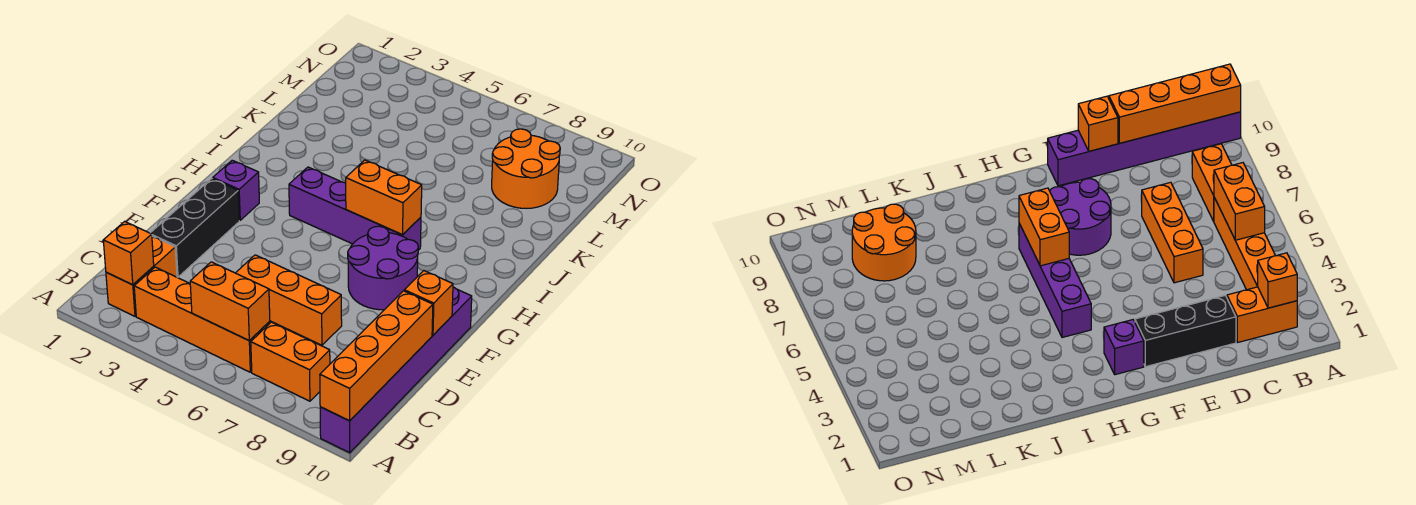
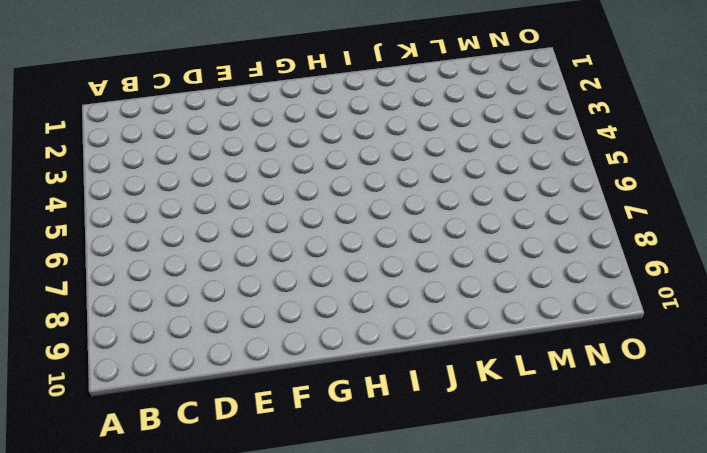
none -> purple brick A10:F10 level 1
none -> orange brick B2:C2 level 1
none -> orange brick B3:B6 level 1

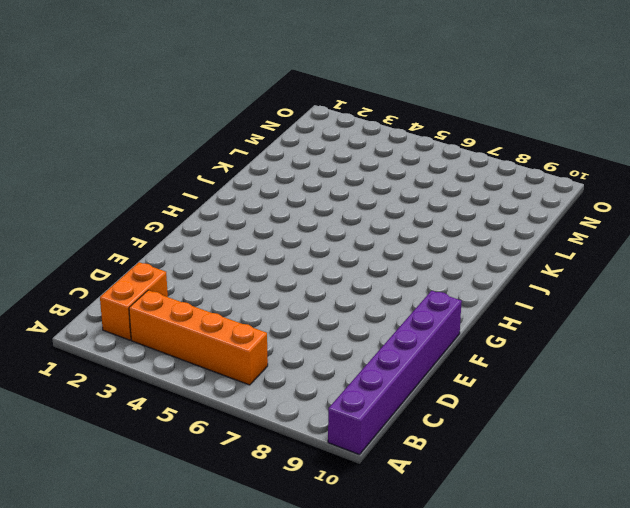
none -> orange brick B7:B8 level 1
none -> black brick D2:F2 level 1
none -> orange brick D5:D7 level 1

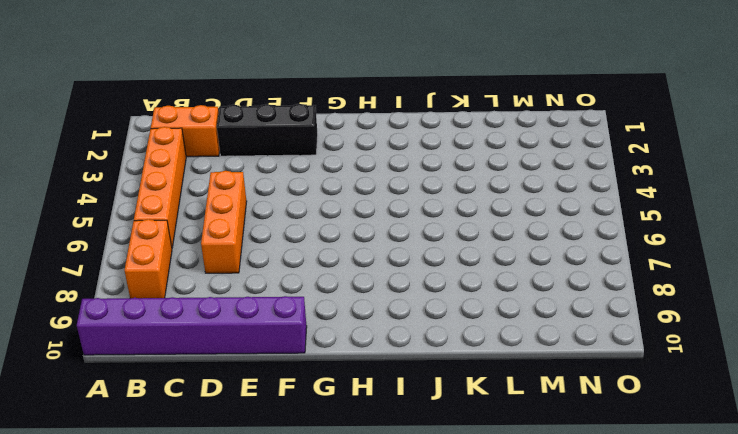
none -> purple round brick F7:G8 level 1
none -> purple brick G2 level 1
none -> purple brick H4:H7 level 1

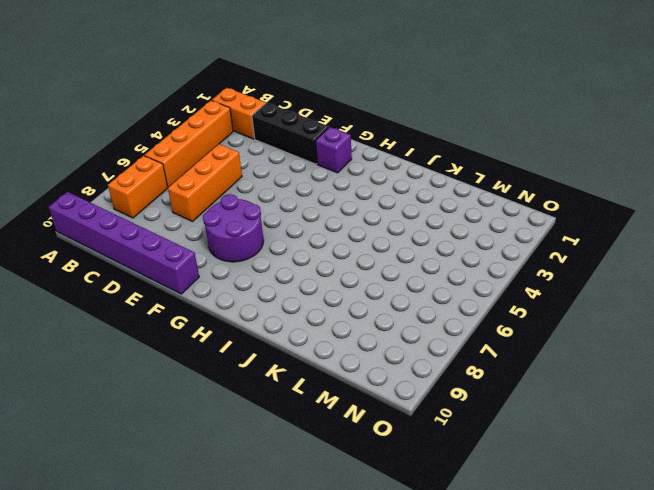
none -> purple brick H4:H7 level 1
none -> orange round brick L8:M9 level 1
none -> orange brick A10:D10 level 2

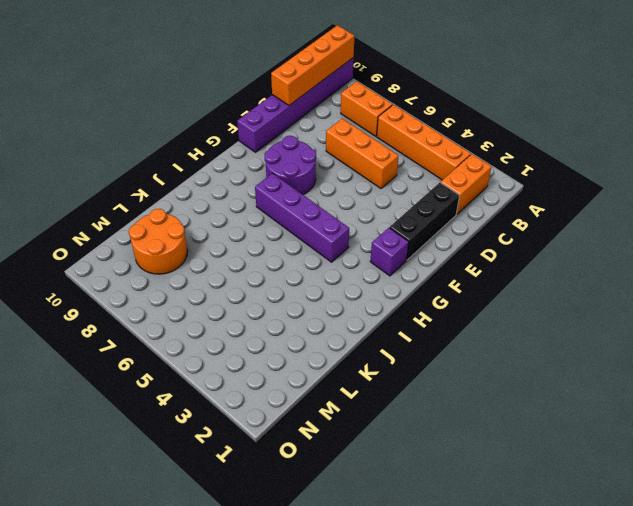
none -> orange brick B2 level 2
none -> orange brick B5:B6 level 2
none -> orange brick E10 level 2

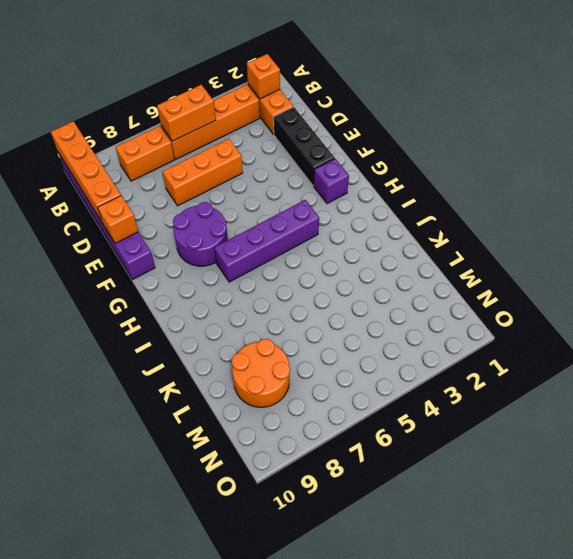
none -> orange brick H6:H7 level 2

